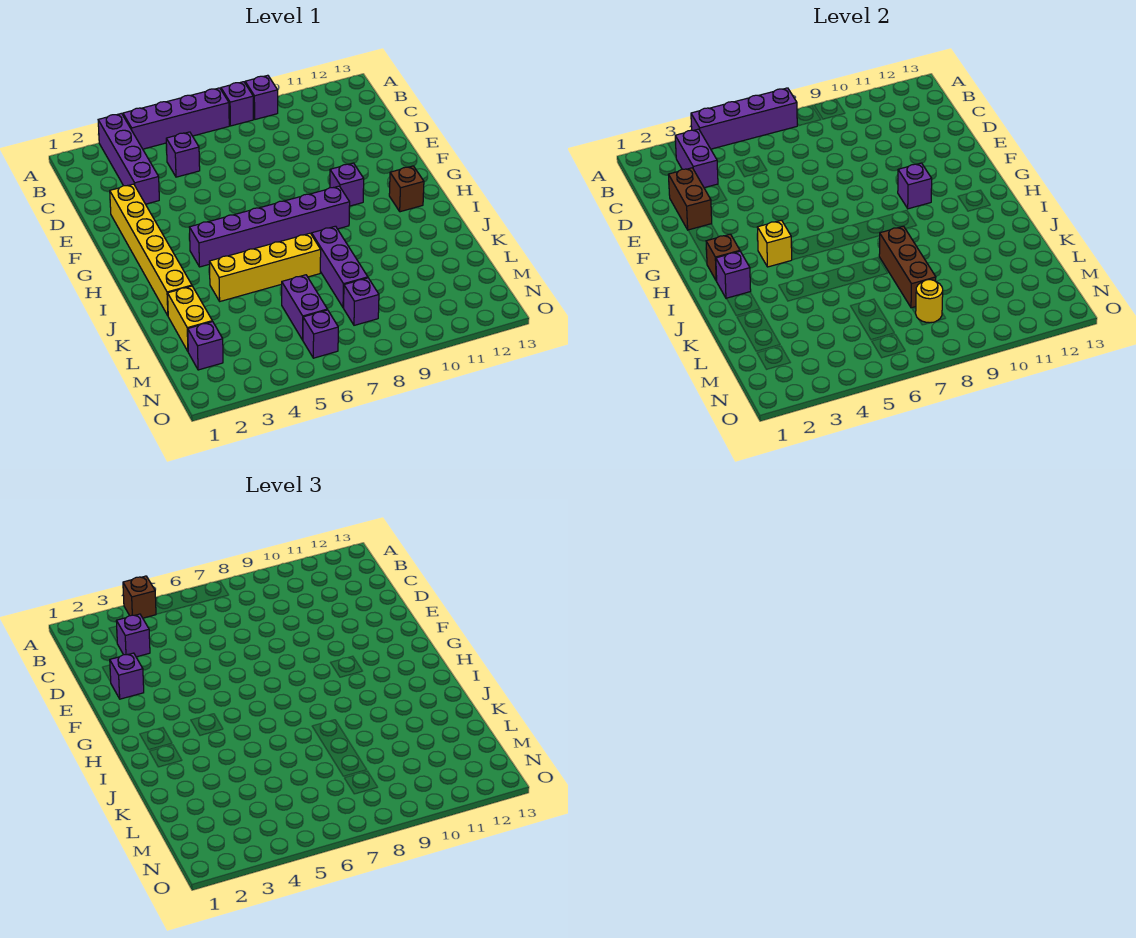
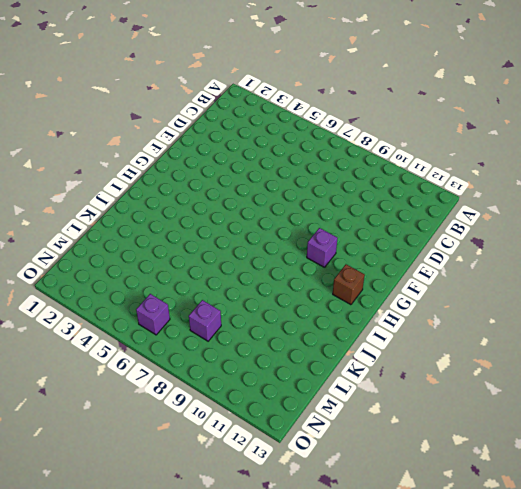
none -> purple brick A3:D3 level 1
none -> purple brick A4:A7 level 1
none -> purple brick A8 level 1

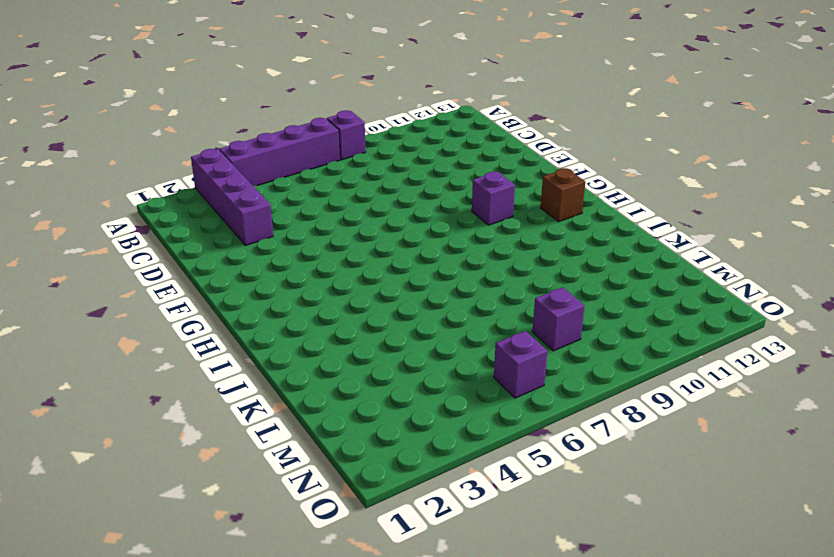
none -> purple brick A9 level 1
none -> purple brick C5 level 1
none -> yellow brick E2:J2 level 1

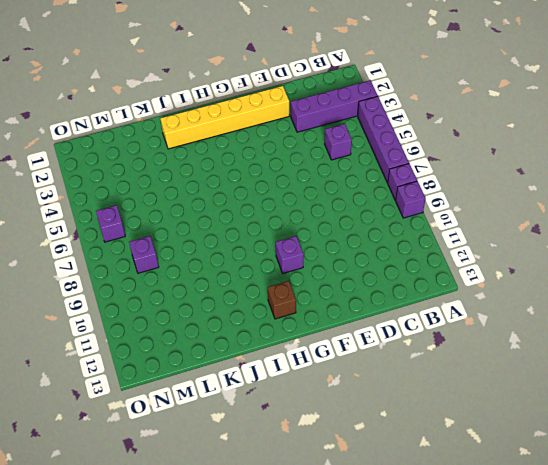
none -> purple brick H4:H9 level 1
none -> yellow brick J4:J7 level 1
none -> purple brick J8:L8 level 1

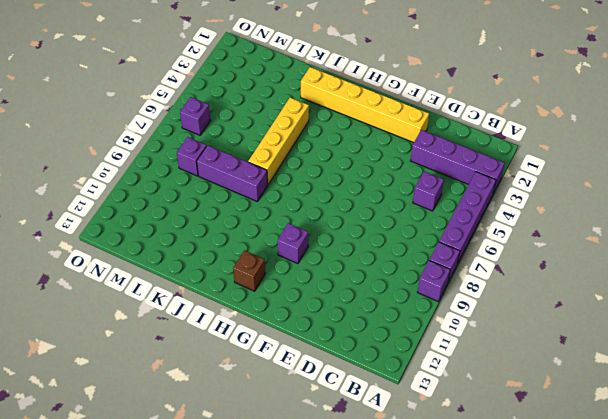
none -> purple brick H4:H9 level 1
none -> yellow brick K2:L2 level 1
none -> purple brick L6:M6 level 1

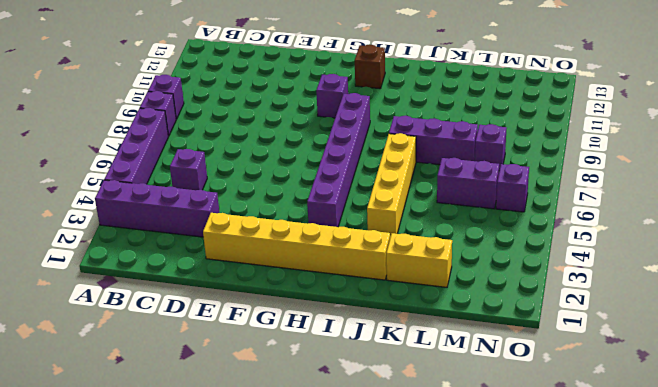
none -> purple brick M2 level 1
none -> purple brick A4:A7 level 2
none -> purple brick B3:C3 level 2

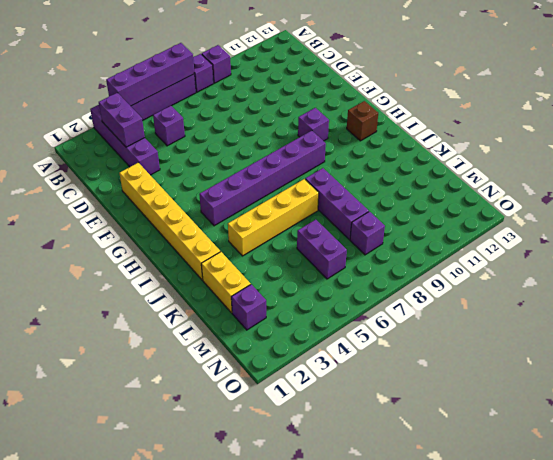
none -> purple brick N6 level 1
none -> brown brick D2:E2 level 2
none -> purple brick G10 level 2

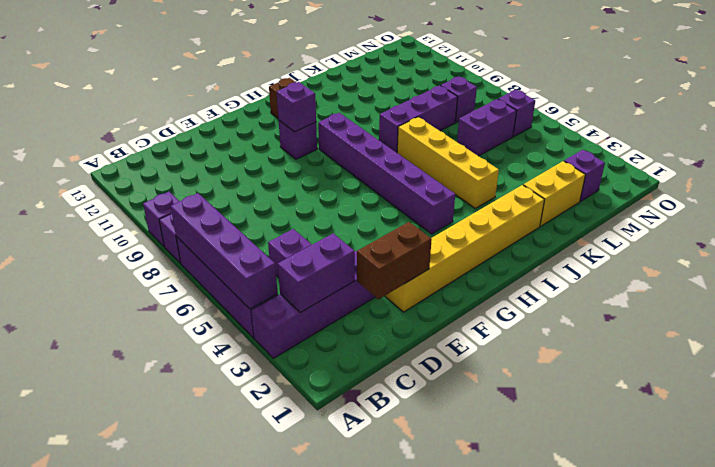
none -> brown brick H2 level 2
none -> yellow brick H4 level 2
none -> purple brick I2 level 2

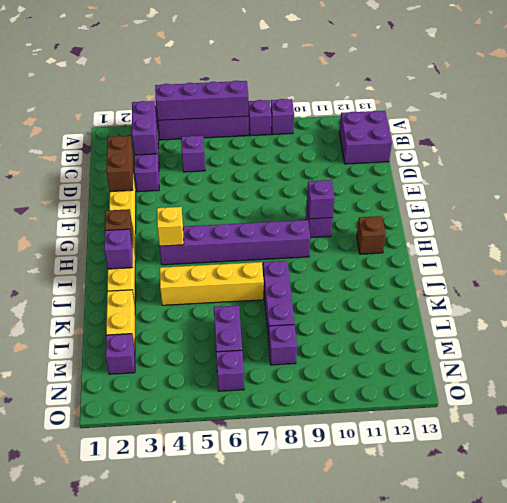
purple brick B12:C13 level 1 -> none
none -> brown brick J8:L8 level 2
none -> yellow round brick M8 level 2
none -> brown brick A4 level 3

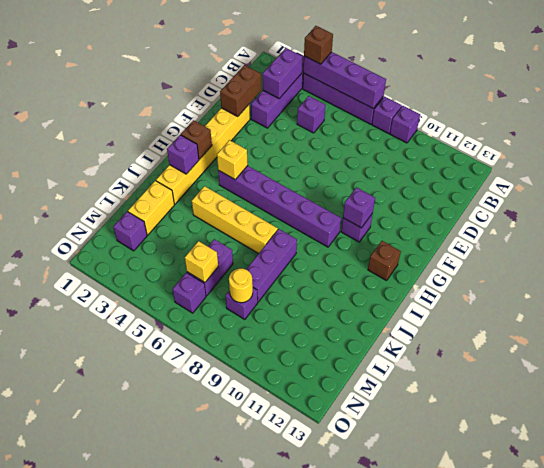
yellow brick M6 level 2 -> none
none -> brown brick J8:L8 level 2
none -> purple brick C3 level 3
none -> purple brick E2 level 3

